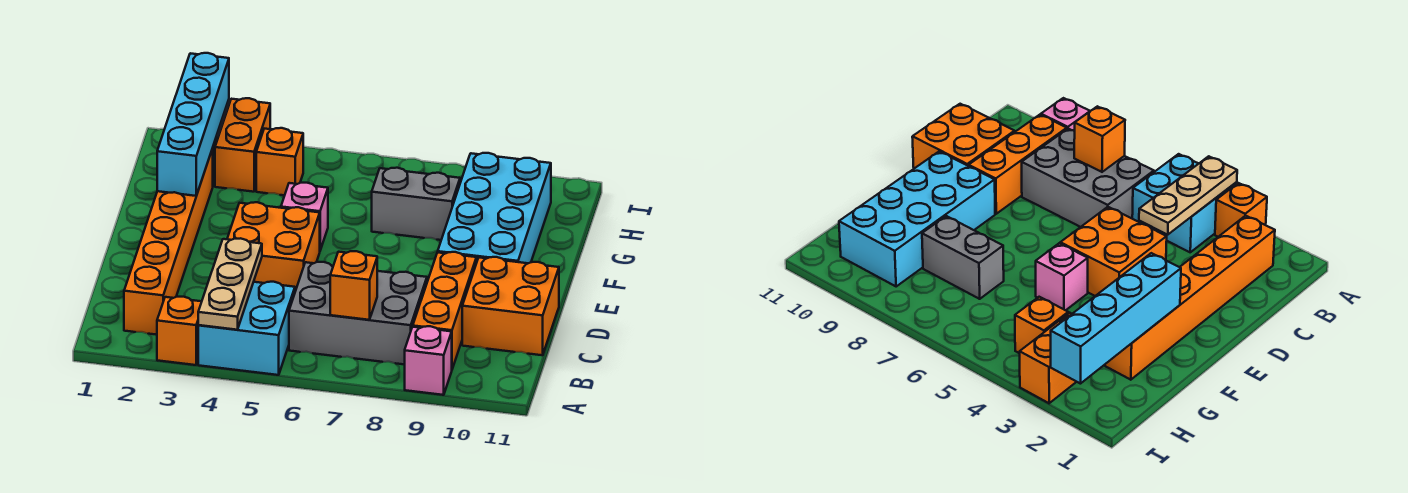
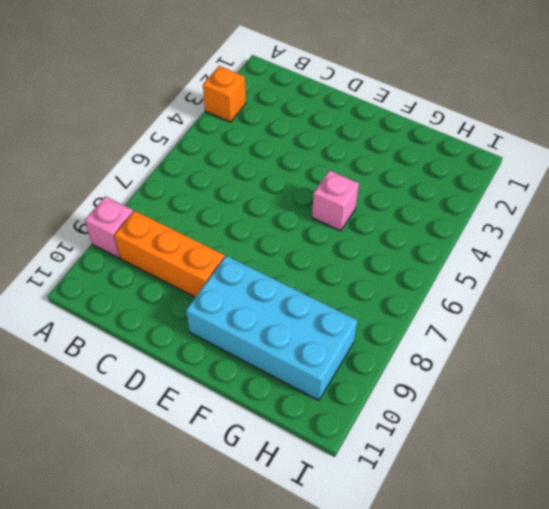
none -> cyan brick A4:B5 level 1
none -> orange brick B2:G2 level 1
none -> grey brick B6:C8 level 1

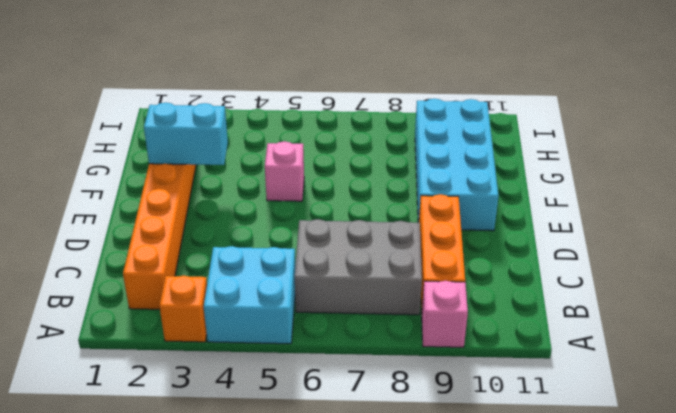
cyan brick F2:F3 level 2 -> cyan brick F2:I2 level 2
none -> orange brick C10:D11 level 1
none -> orange brick D4:E5 level 1
none -> grey brick G7:G8 level 1

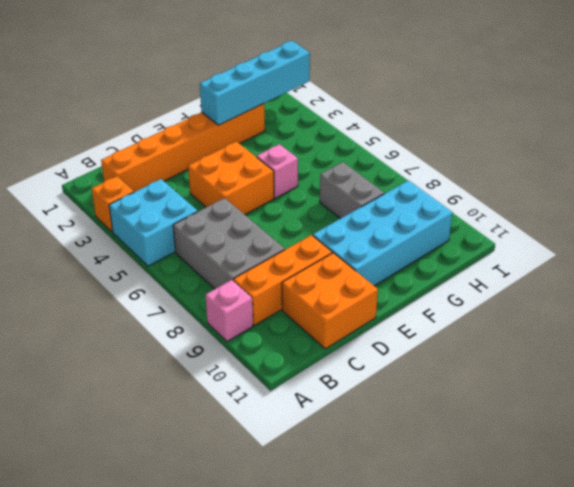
none -> orange brick H3:I3 level 1
none -> orange brick H4 level 1
none -> tan plate A4:C4 level 2

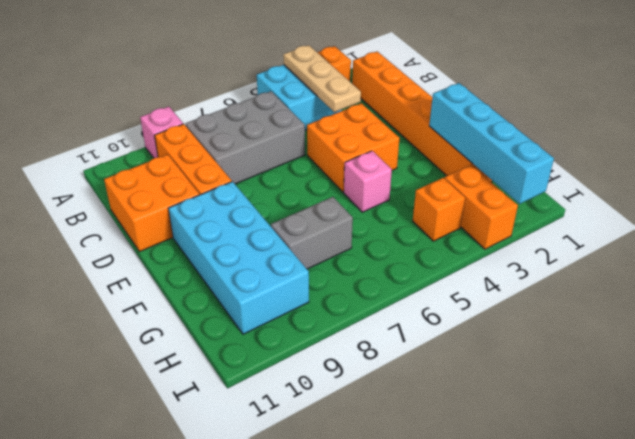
none -> orange brick B7 level 2

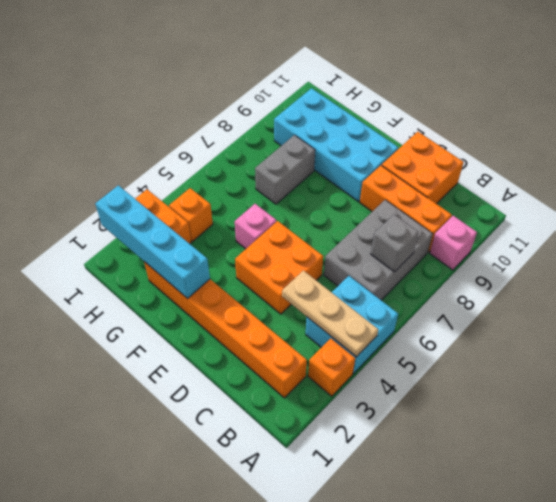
grey brick B7 level 2 -> orange brick B7 level 2

